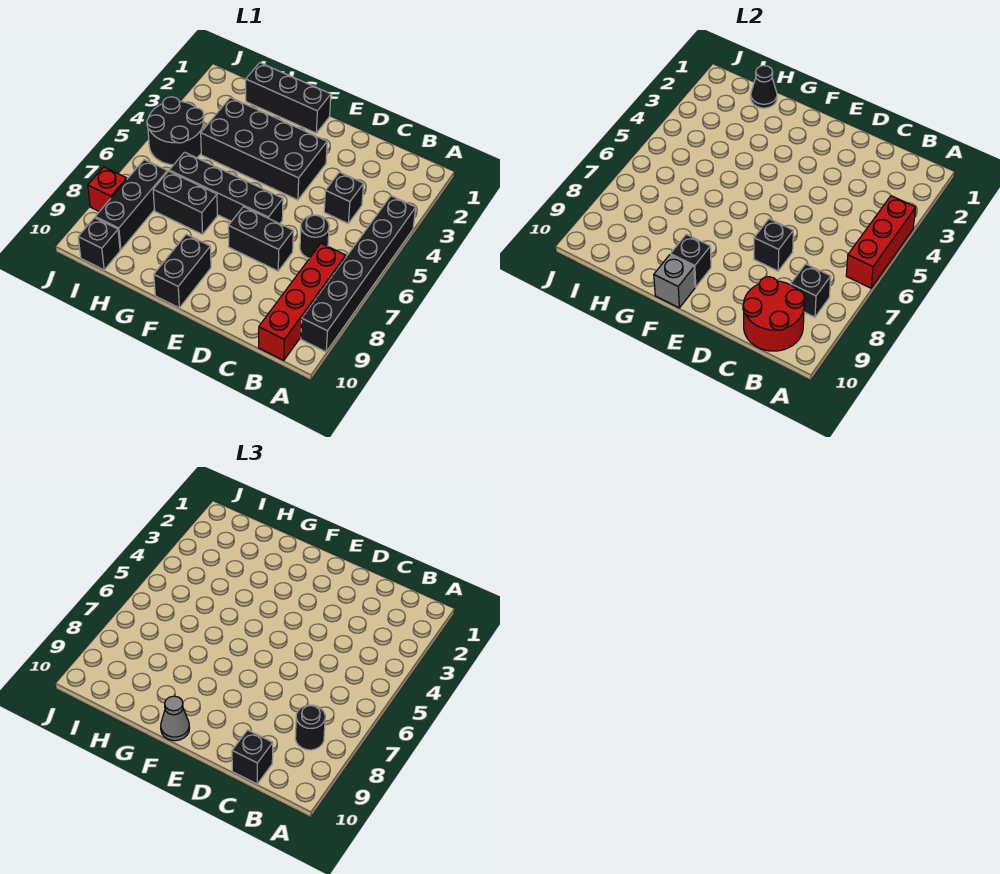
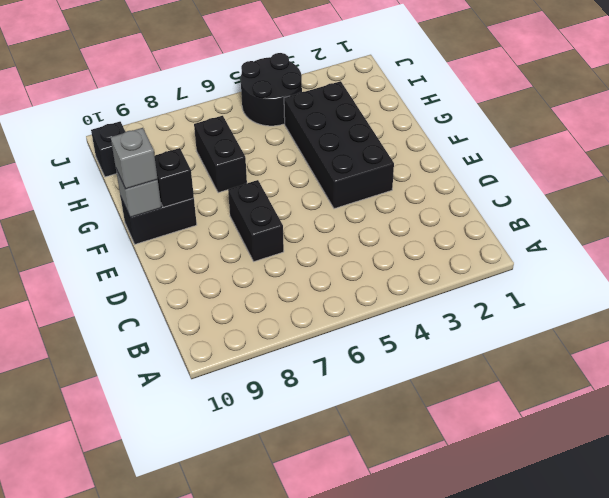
grey brick F10 level 3 -> grey cone F10 level 3
none -> black brick A4:A9 level 1
none -> red brick B7:B10 level 1
none -> black brick C4 level 1

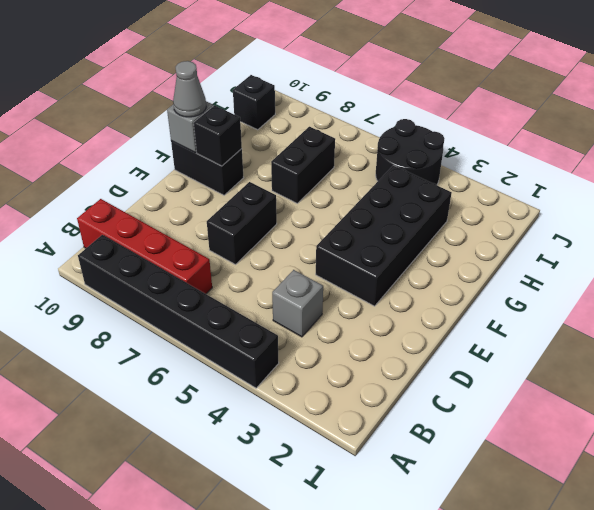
grey brick C4 level 1 -> black brick C4 level 1
none -> black round brick C6 level 1
none -> black brick E6:H6 level 1
none -> black brick F1:H1 level 1

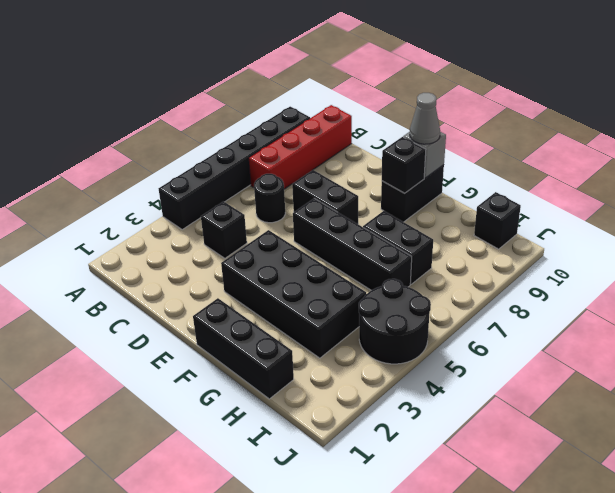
none -> black brick I7:I9 level 1
none -> red brick J8 level 1
none -> red brick A4:A6 level 2

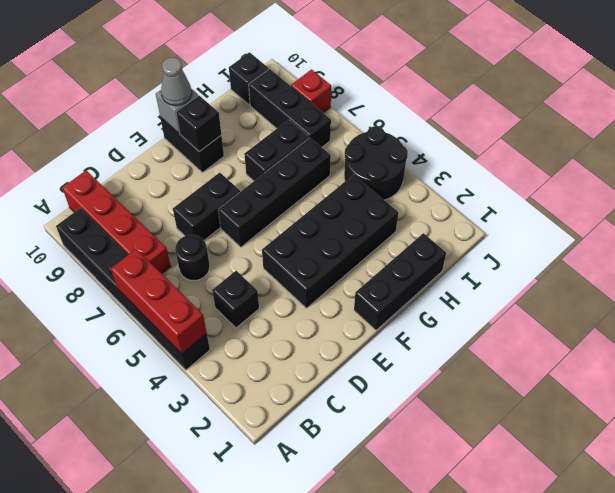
none -> black brick B8 level 2
none -> red round brick B9:C10 level 2
none -> black brick D7 level 2

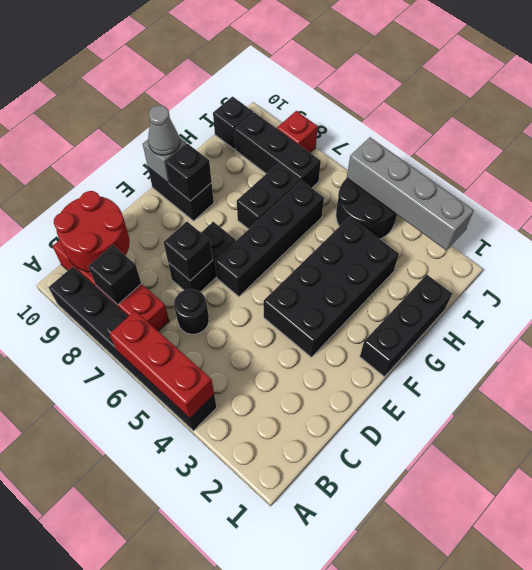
grey brick J2:J5 level 2 -> none
none -> black brick C4 level 1
none -> black cone H1 level 2
none -> black round brick B8 level 3

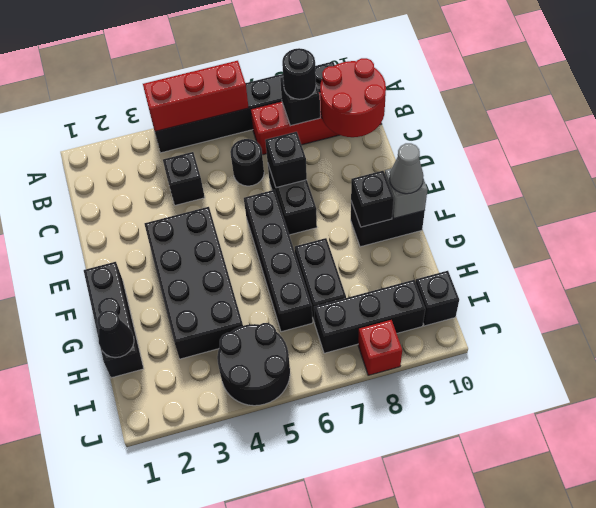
none -> black brick C10 level 3

